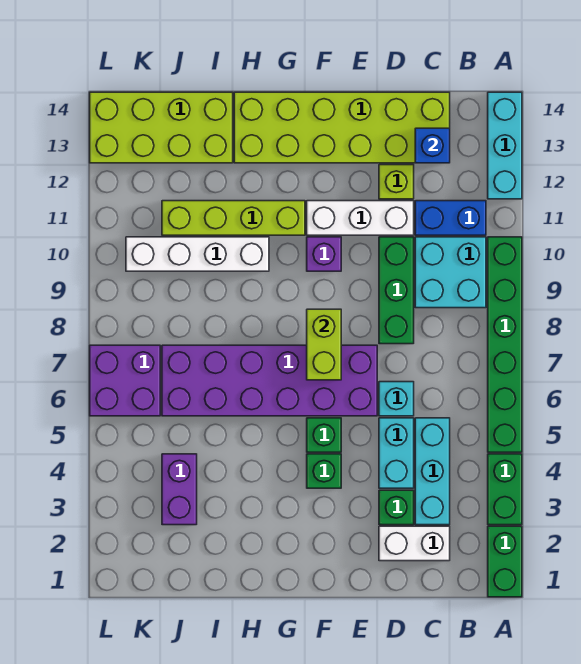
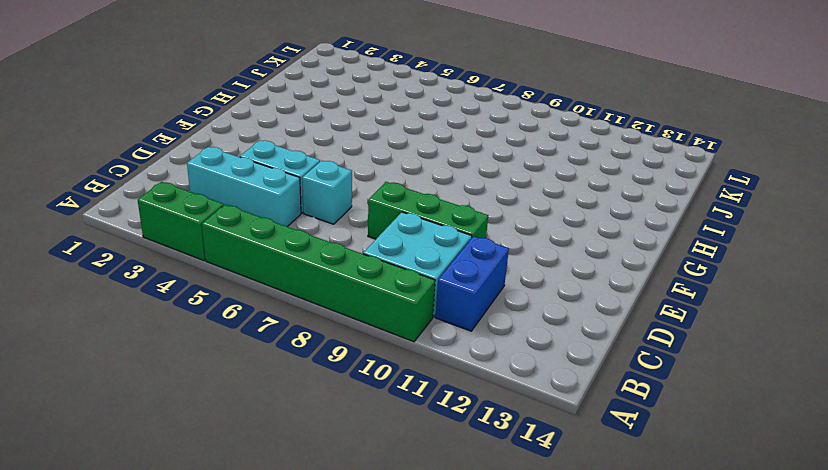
none -> green brick A1:A2 level 1
none -> cyan brick A12:A14 level 1
none -> white brick C2:D2 level 1

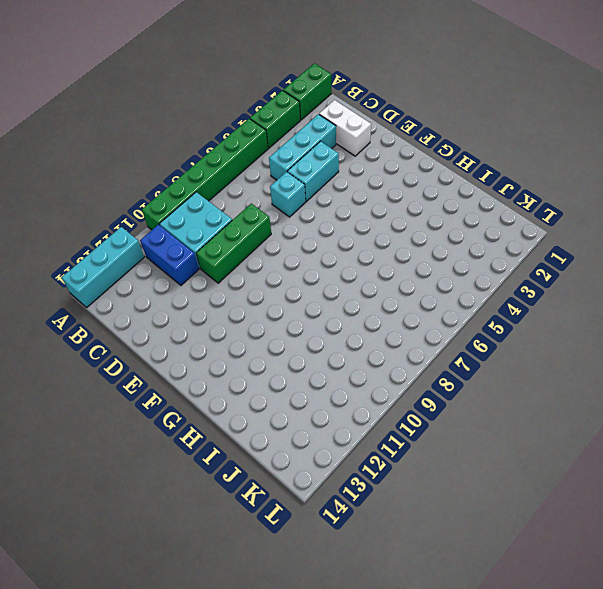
none -> lime brick C13:H14 level 1
none -> green brick D3 level 1
none -> white brick D11:F11 level 1

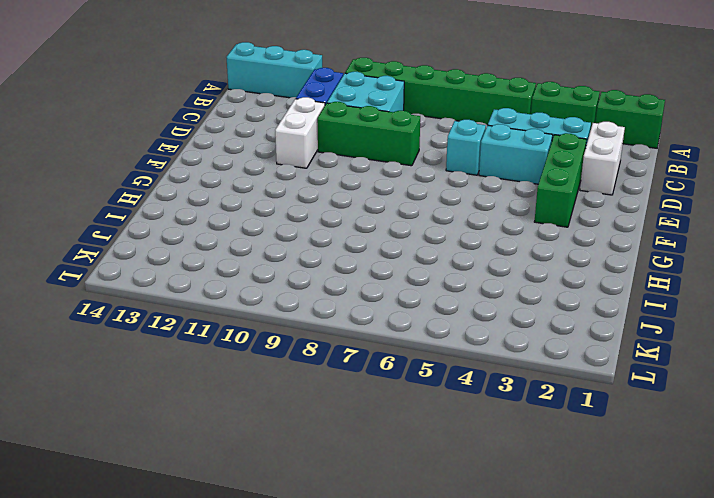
green brick D3:F3 level 1 -> green brick D3 level 1
white brick D11:E11 level 1 -> white brick D11:F11 level 1
none -> lime brick C13:H14 level 1
none -> lime brick D12 level 1
none -> purple brick E6:J7 level 1

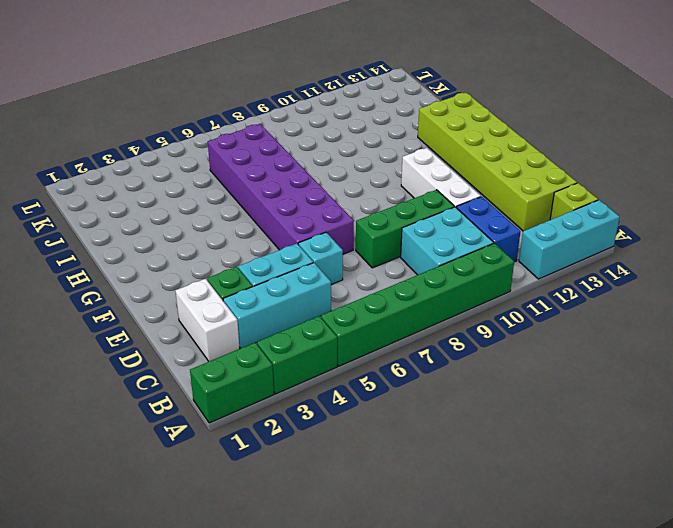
lime brick B14 level 1 -> lime brick D12 level 1
none -> green brick F4 level 1
none -> green brick F5 level 1
none -> purple brick F10 level 1

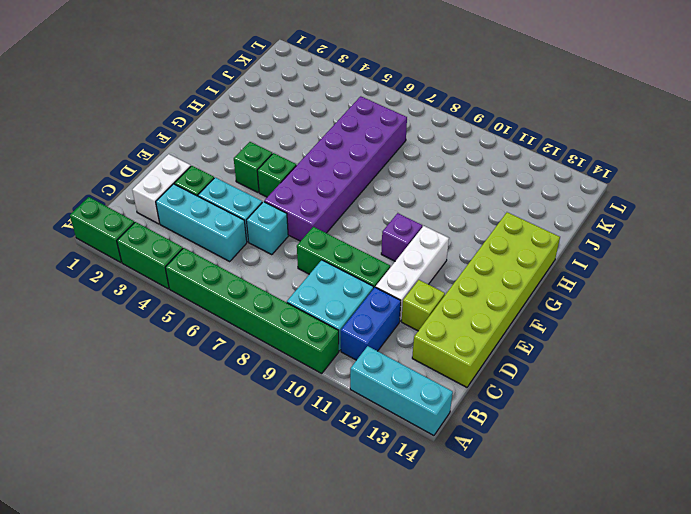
none -> lime brick G11:J11 level 1
none -> white brick H10:K10 level 1
none -> lime brick I13:L14 level 1

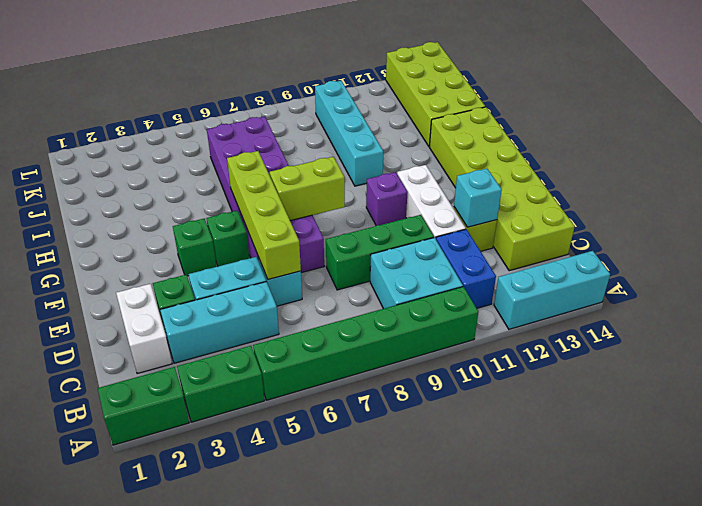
lime brick D6:G6 level 2 -> lime brick G11:J11 level 1
cyan brick D12 level 2 -> none
cyan brick H10:K10 level 1 -> white brick H10:K10 level 1
none -> purple brick J3:J4 level 1
none -> purple brick K6:L7 level 1
none -> blue brick C13 level 2

